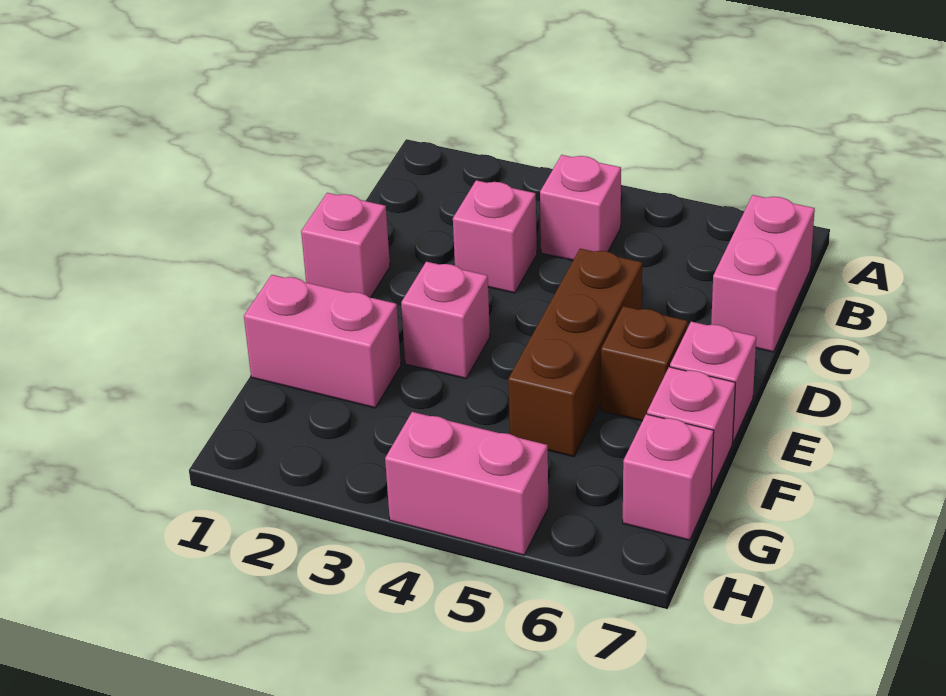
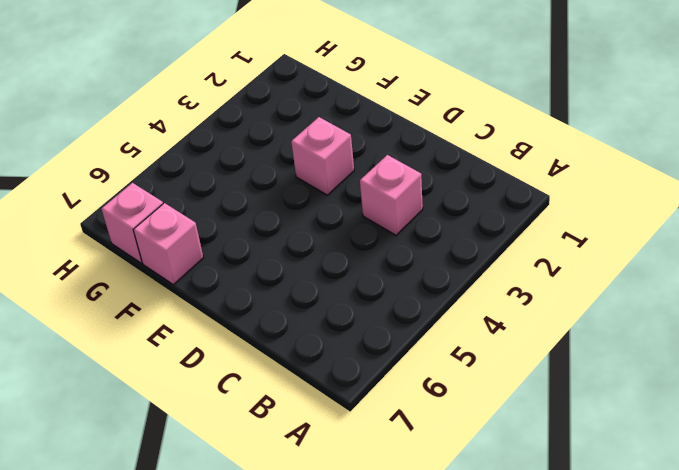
none -> pink brick B4 level 1
none -> pink brick B7:C7 level 1
none -> pink brick D1 level 1

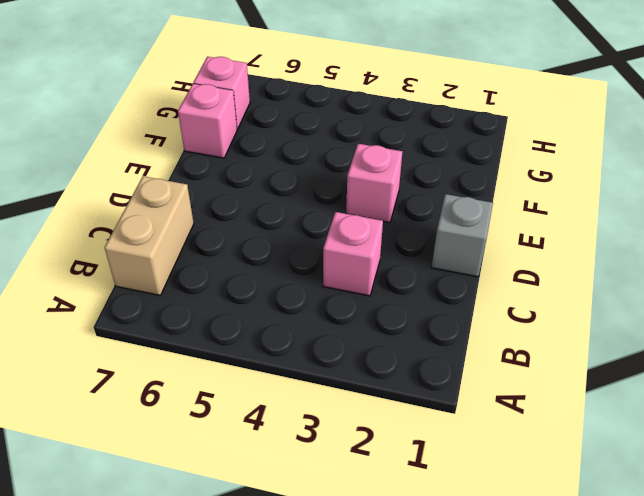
tan brick B7:C7 level 1 -> pink brick B7:C7 level 1
grey brick D1 level 1 -> pink brick D1 level 1
none -> pink brick B4 level 1
none -> brown brick D5:F5 level 1
none -> brown brick E6 level 1

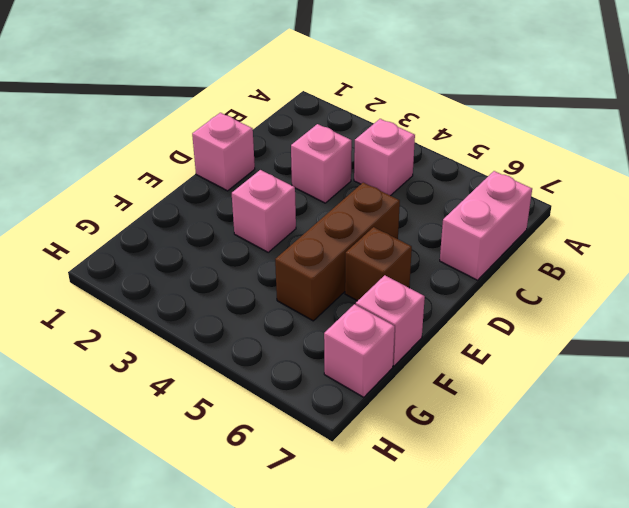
none -> pink brick E7 level 1
none -> pink brick F1:F2 level 1
none -> pink brick H4:H5 level 1

